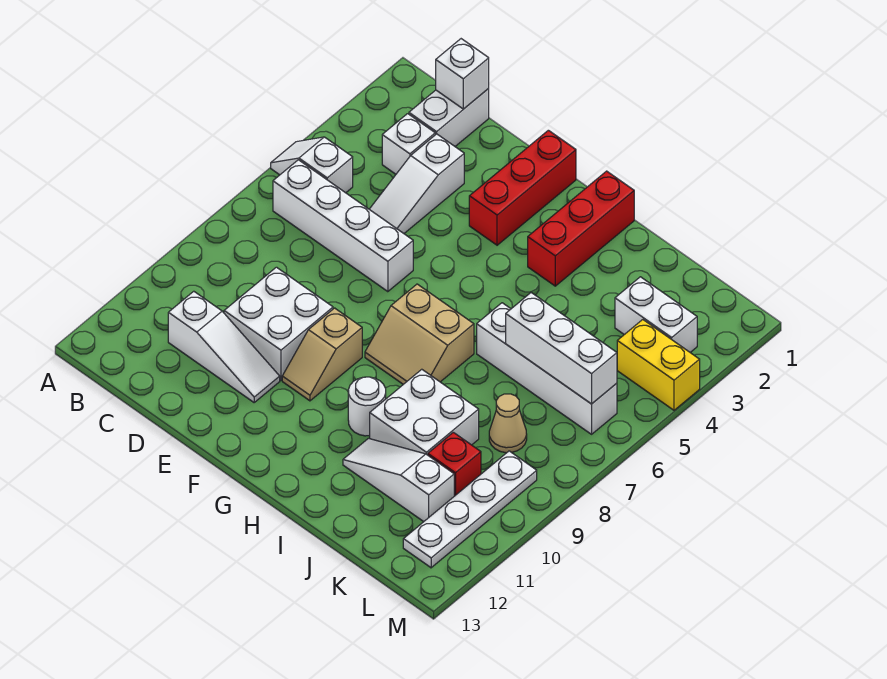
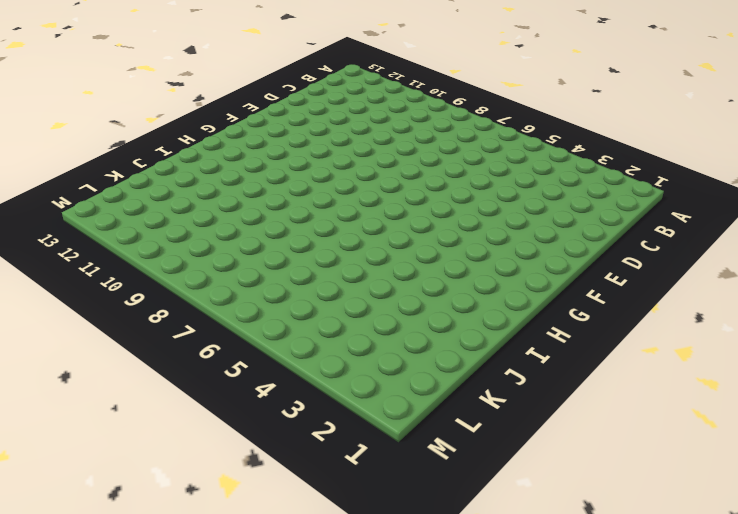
none -> white slope A5:B5 level 1 top B
none -> white brick B6:E6 level 1
none -> white brick C1:C2 level 1

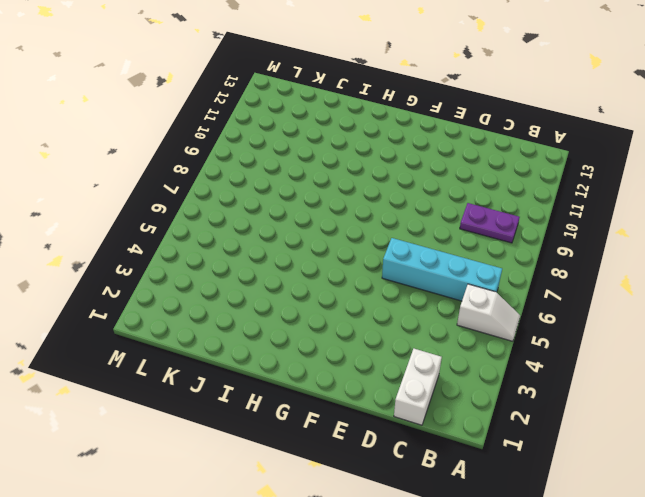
cyan brick B6:E6 level 1 -> white brick B6:E6 level 1
purple plate B9:C9 level 1 -> none
none -> white brick C3 level 1
none -> white slope C11:E11 level 1 top C
none -> white slope D3:D5 level 1 top 3

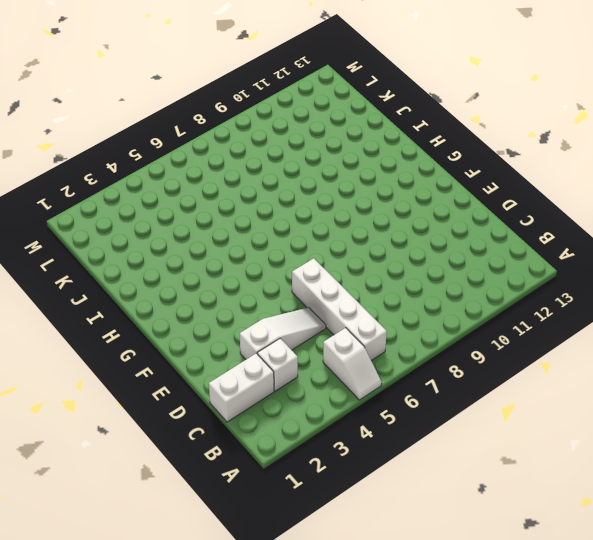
none -> white slope C11:E11 level 1 top C
none -> white brick D9:E10 level 1
none -> red brick F1:F3 level 1

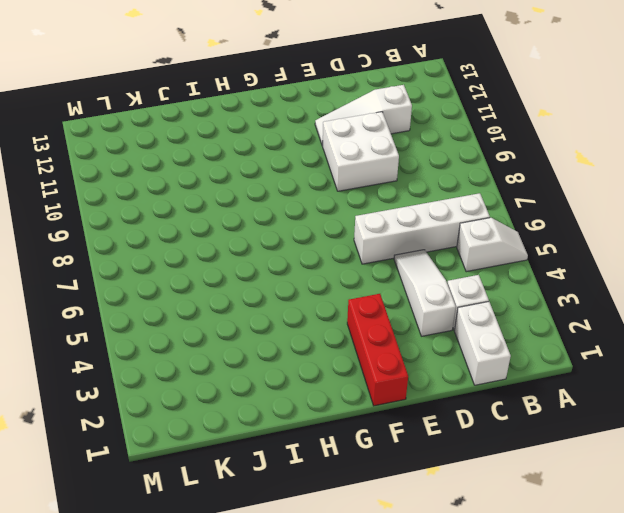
none -> tan slope F9:F10 level 1 top 9
none -> tan slope G7:H8 level 1 top 7
none -> red brick H1:H3 level 1

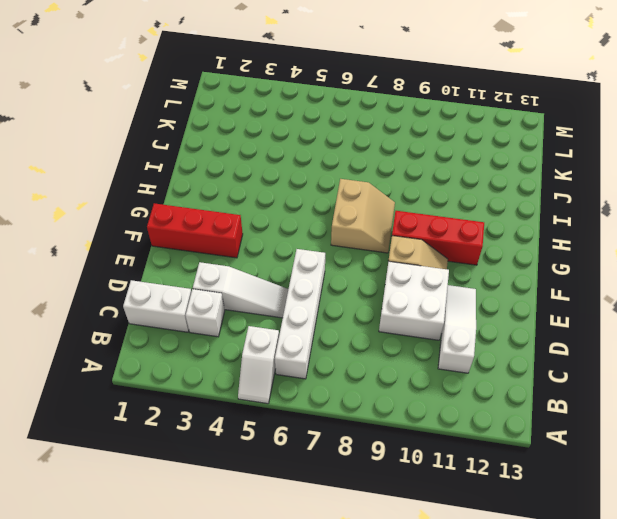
red brick G9:G11 level 1 -> red brick H1:H3 level 1
none -> white round brick H10 level 1
none -> white brick I6:L6 level 1
none -> white brick I9:J10 level 1

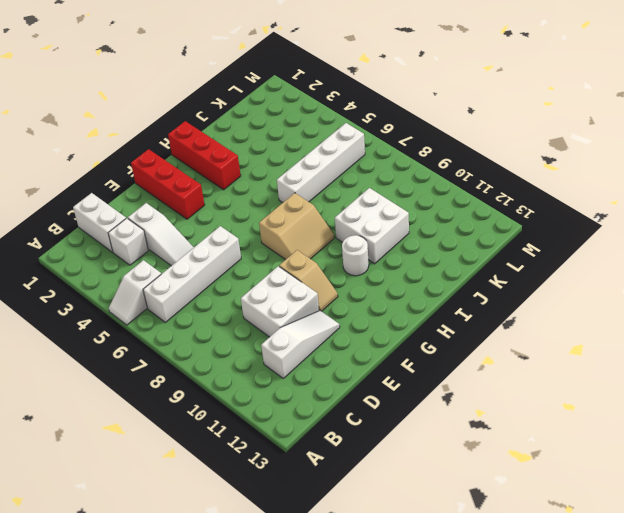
none -> white slope I11:K11 level 1 top K
none -> white brick K3:L3 level 1
none -> tan cone K8 level 1

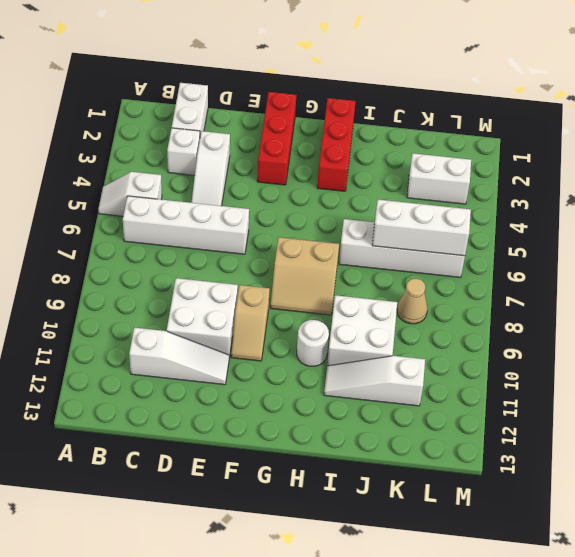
none -> red brick K10 level 1
none -> yellow brick L4:M4 level 1
none -> white plate L9:L12 level 1

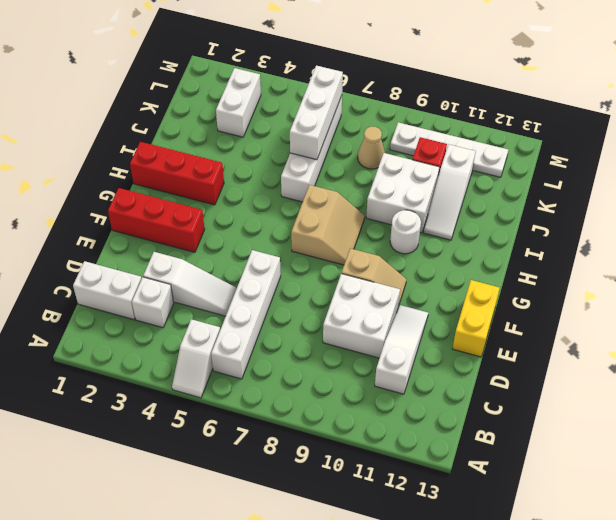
yellow brick E13:F13 level 1 -> yellow brick L4:M4 level 1
none -> white brick C1 level 2

